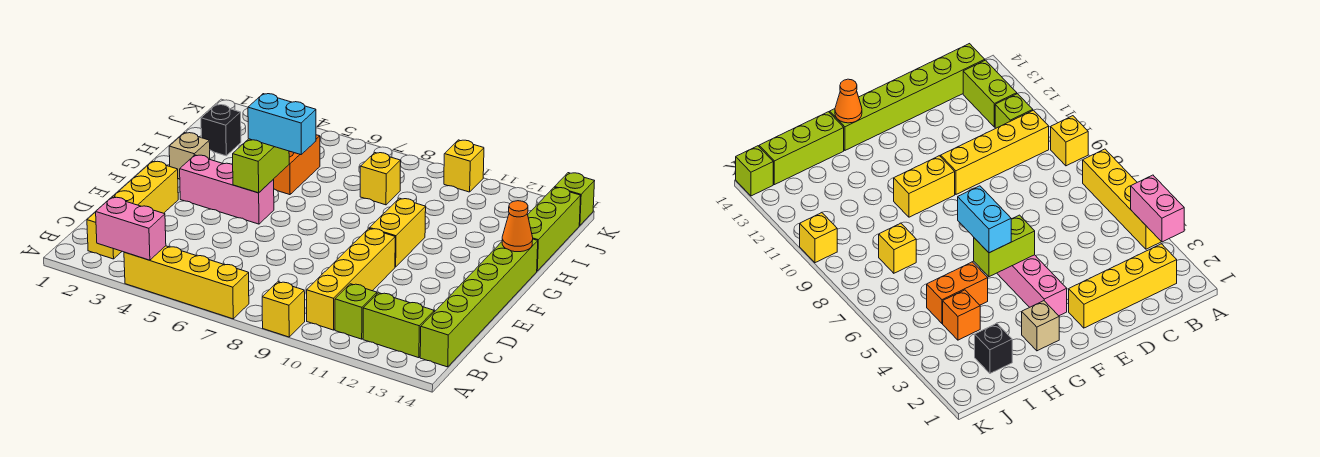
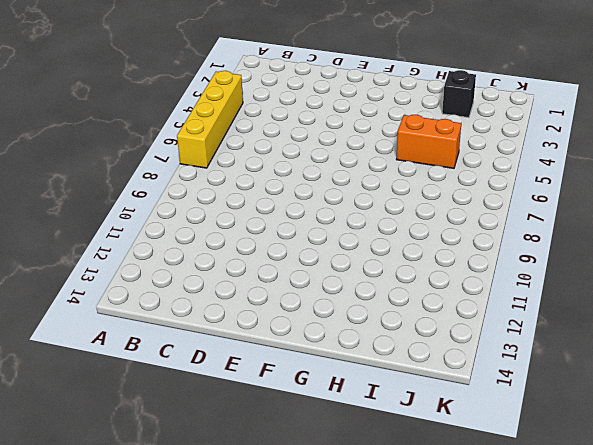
none -> yellow brick A9 level 1
none -> yellow brick B2:E2 level 1
none -> yellow brick B10:E10 level 1

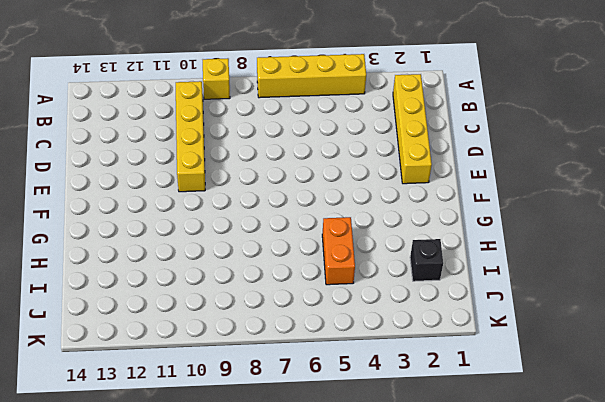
none -> lime brick B11 level 1
none -> lime brick B12:B13 level 1
none -> lime brick B14:G14 level 1

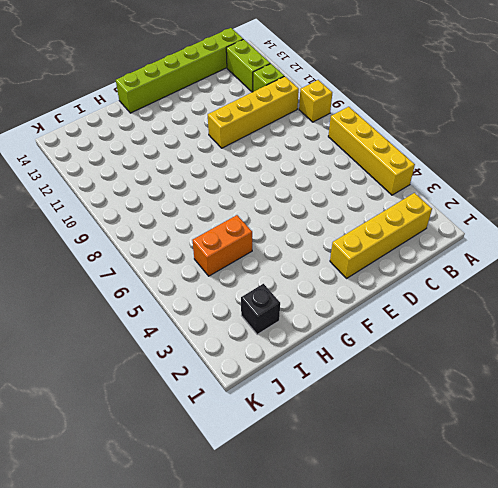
none -> pink brick F3:F5 level 1
none -> yellow brick F10:G10 level 1
none -> tan brick G2 level 1

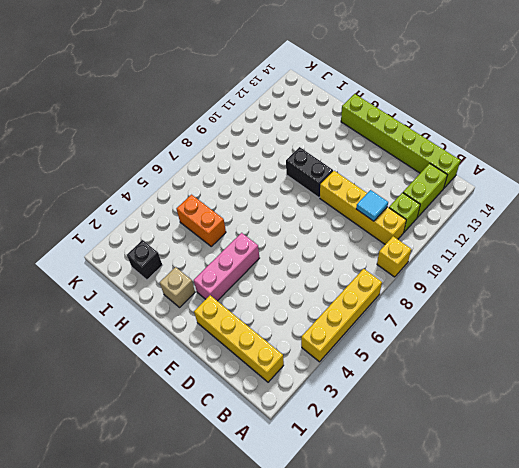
cyan tile C10 level 2 -> none
black brick F10:G10 level 1 -> yellow brick F10:G10 level 1
none -> lime brick H14:J14 level 1
none -> orange brick I4 level 1
none -> yellow brick I8 level 1

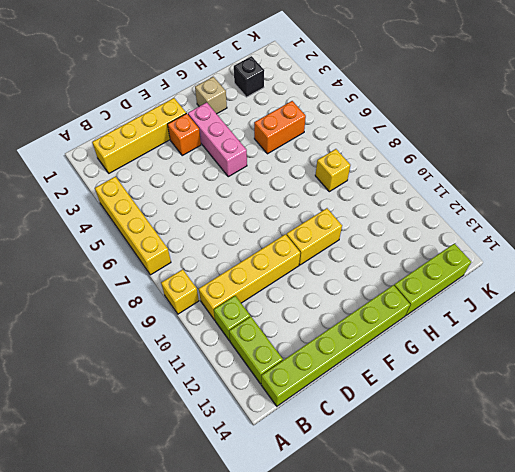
orange brick E3 level 1 -> orange brick I4 level 1
none -> yellow brick K10 level 1
none -> lime brick K14 level 1
none -> pink brick A3:A4 level 2

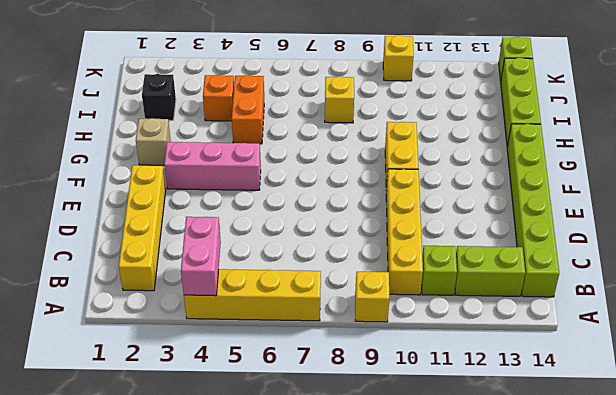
pink brick A4:B4 level 2 -> pink brick A3:A4 level 2
none -> lime brick F5:G5 level 2
none -> orange cone G14 level 2
none -> cyan brick G5:G6 level 3

